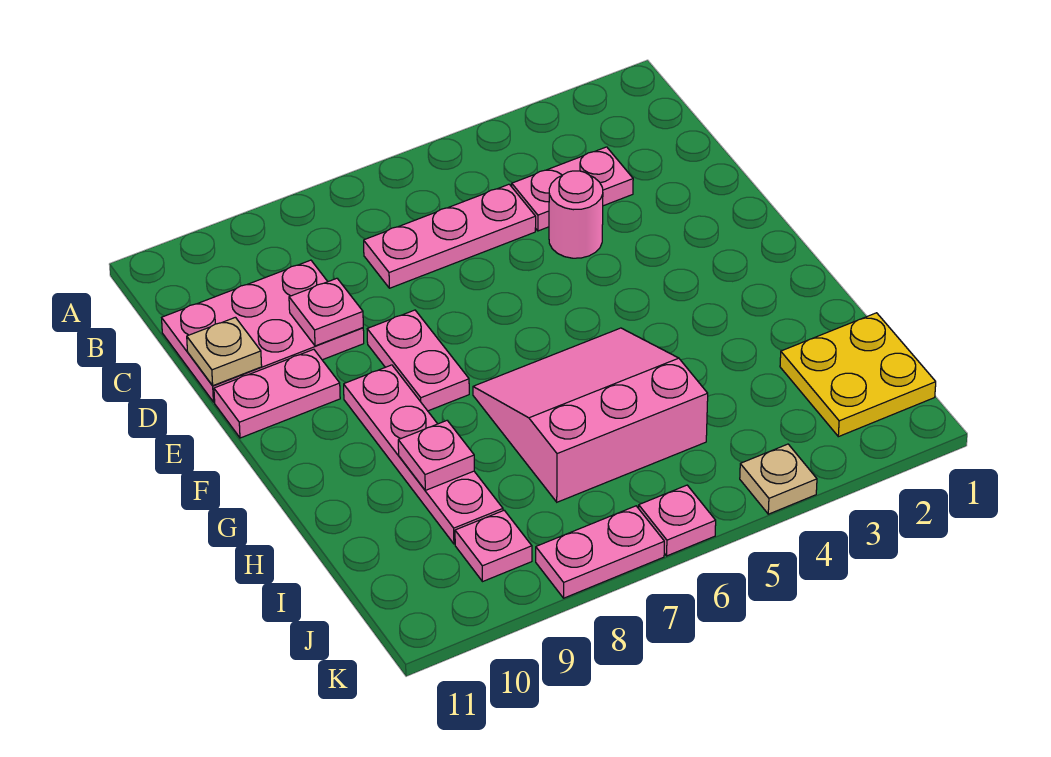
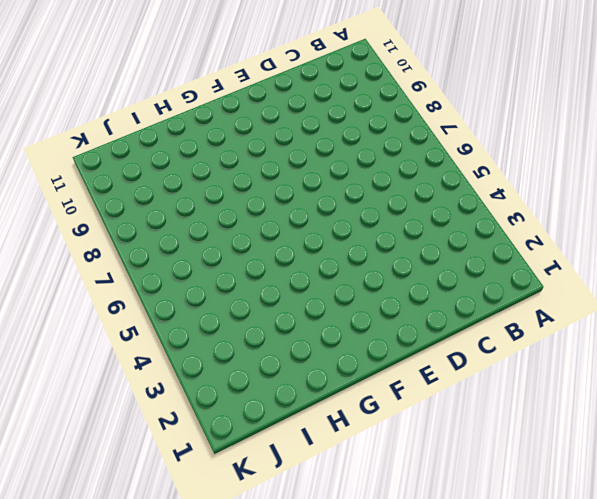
none -> pink plate C3:C4 level 1
none -> pink plate C5:C7 level 1
none -> pink plate C9:D11 level 1

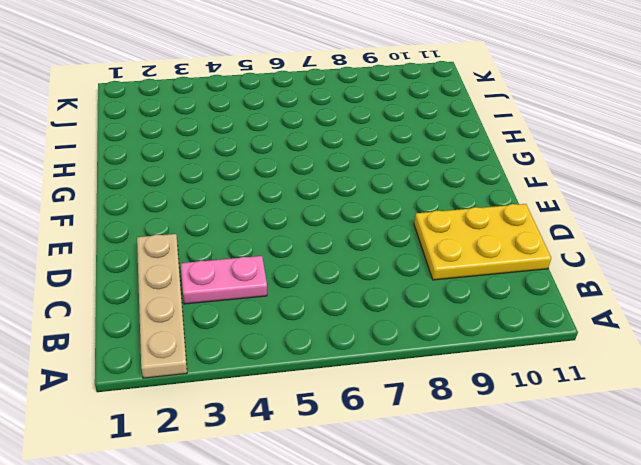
tan plate A2:D2 level 1 -> none
yellow plate C9:D11 level 1 -> pink plate C9:D11 level 1
none -> pink plate C5:C7 level 1
none -> pink round brick D4 level 1
none -> pink plate E8:F8 level 1

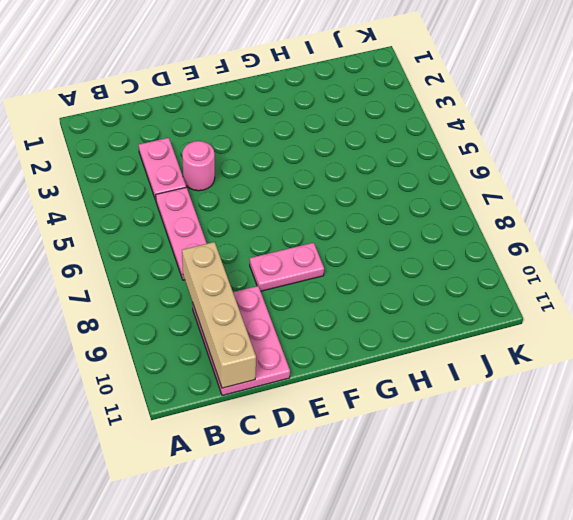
tan brick C8:C11 level 2 -> none
none -> pink plate E10:E11 level 1
none -> pink plate F9:I9 level 1
none -> pink slope G5:I7 level 1 top I

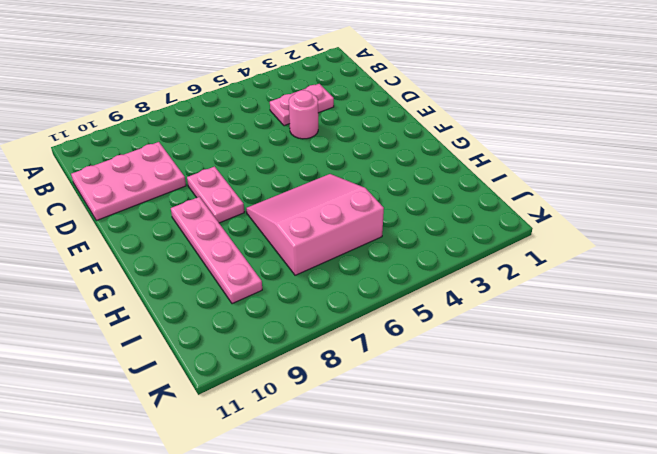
none -> pink plate C5:C7 level 1
none -> pink plate E10:E11 level 1
none -> yellow plate I1:J2 level 1

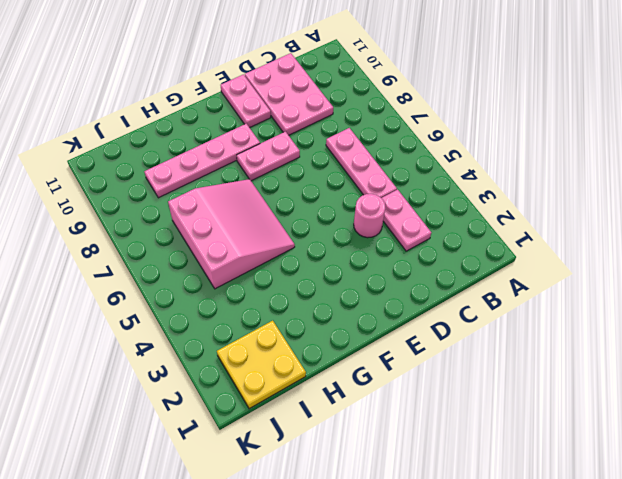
none -> pink plate J9 level 1
none -> tan plate K4 level 1
none -> pink plate K6 level 1

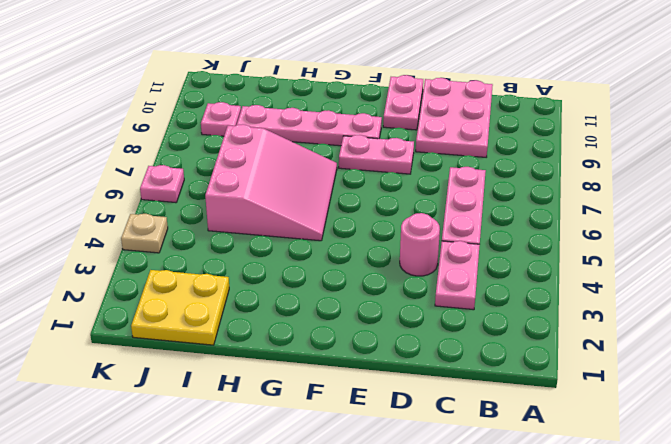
none -> pink plate K7:K8 level 1
none -> pink plate D9 level 2
none -> tan plate D11 level 2

